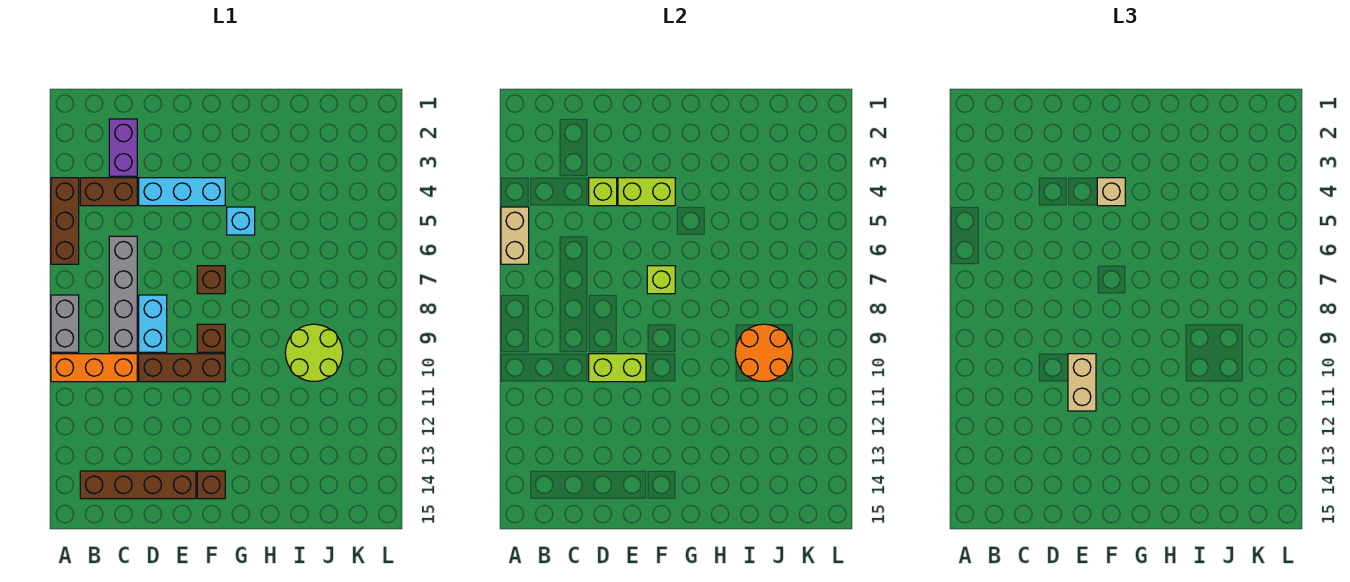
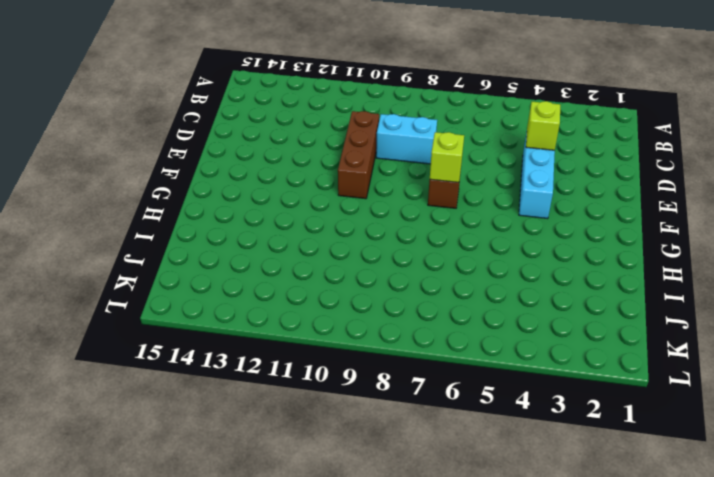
none -> brown brick A4:A6 level 1
none -> grey brick A8:A9 level 1
none -> orange brick A10:C10 level 1

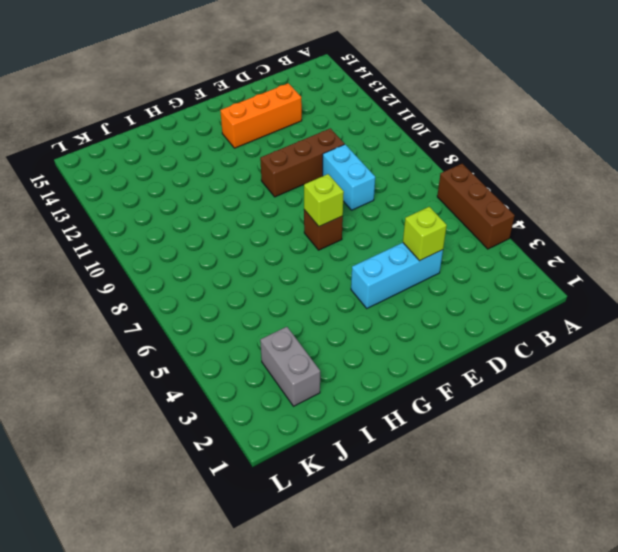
orange brick D13:F13 level 1 -> orange brick A10:C10 level 1
grey brick J2:J3 level 1 -> grey brick A8:A9 level 1
none -> brown brick B4:C4 level 1
none -> brown brick B14:E14 level 1
none -> purple brick C2:C3 level 1

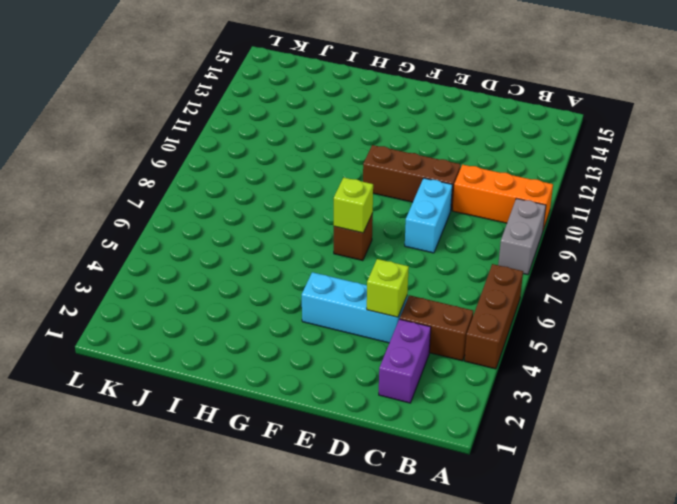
none -> brown brick B14:E14 level 1
none -> grey brick C6:C9 level 1
none -> brown brick F9 level 1

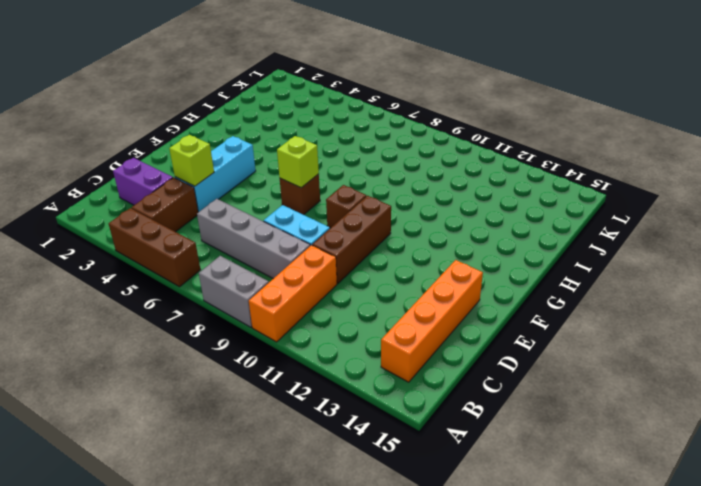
orange brick B14:E14 level 1 -> brown brick B14:E14 level 1
none -> brown brick F14 level 1
none -> cyan brick G5 level 1
none -> lime round brick I9:J10 level 1

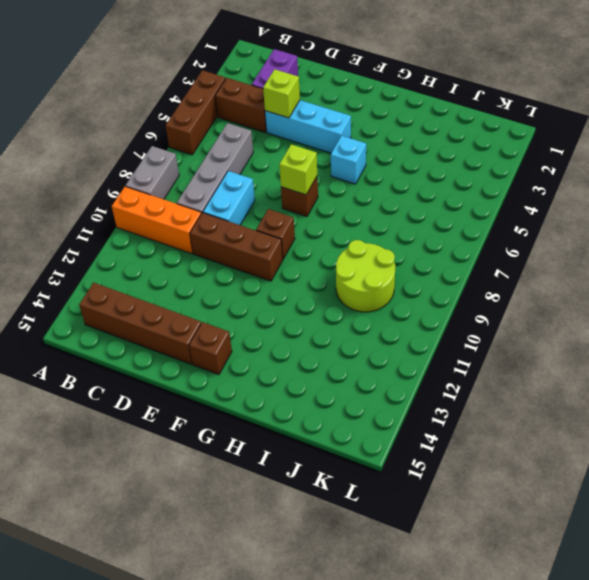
none -> tan brick A5:A6 level 2
none -> lime brick D10:E10 level 2
none -> lime brick E4:F4 level 2

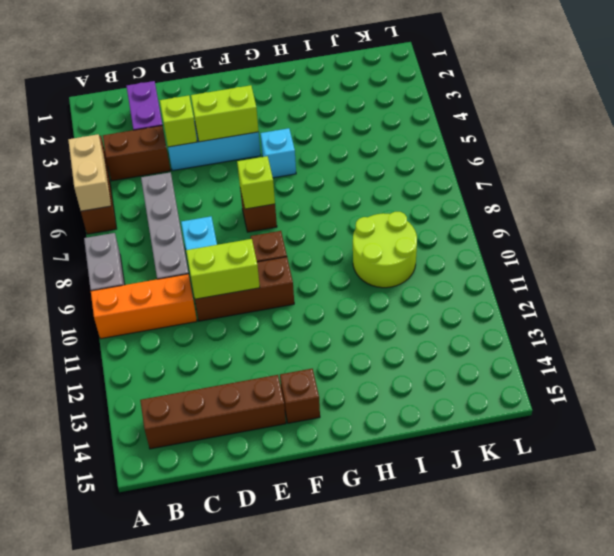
none -> orange round brick I9:J10 level 2
none -> tan brick E10:E11 level 3
none -> tan brick F4 level 3

